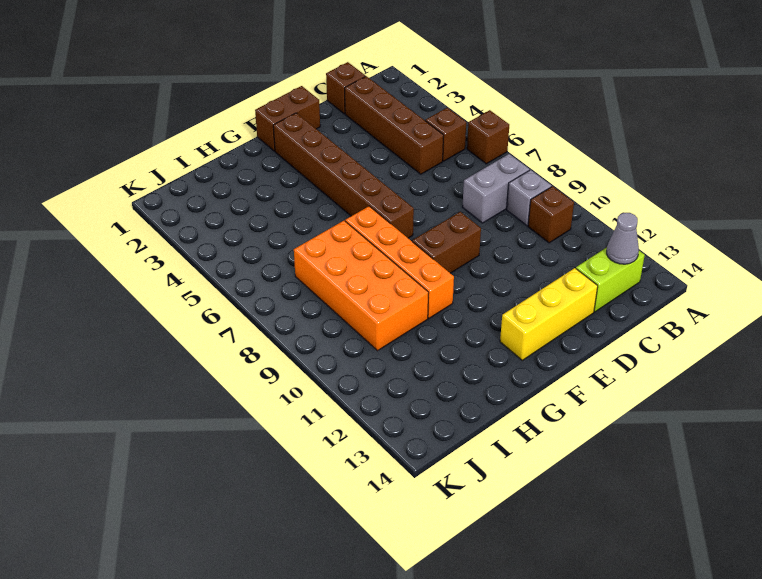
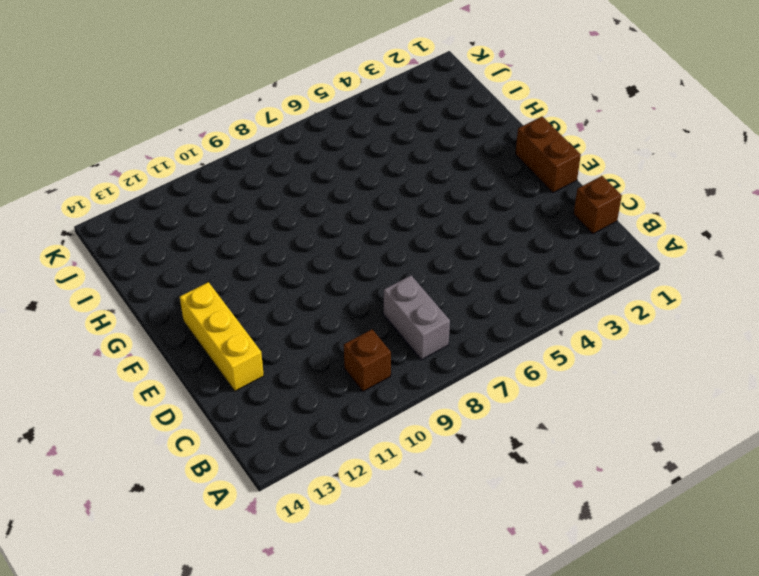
none -> brown brick A6 level 1
none -> brown brick B5 level 1
none -> grey brick B9 level 1

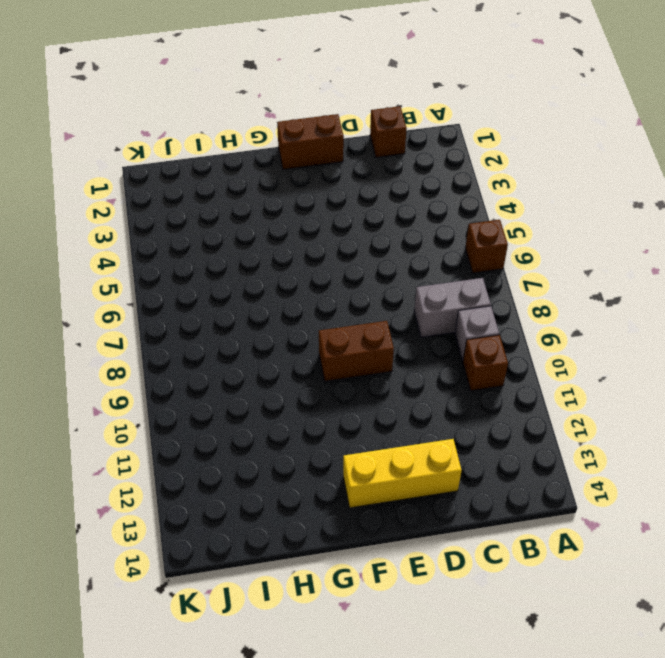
none -> brown brick B5 level 1
none -> lime brick B13:C13 level 1
none -> brown brick C2:C5 level 1

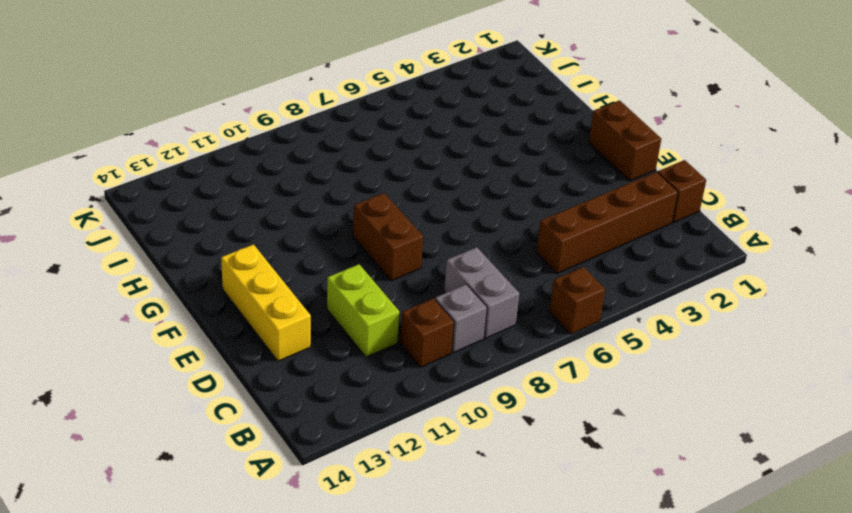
lime brick C11:D11 level 1 -> lime brick B13:C13 level 1
none -> brown brick B5 level 1
none -> brown brick F2:F7 level 1
none -> orange brick G7:G10 level 1

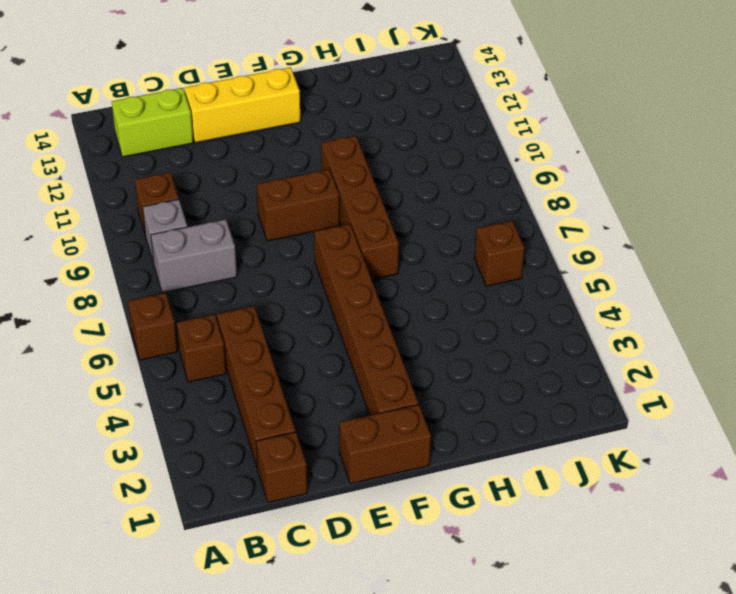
brown brick G7:G10 level 1 -> orange brick G7:G10 level 1
brown brick J6 level 1 -> none
none -> orange brick H7:I10 level 1
none -> grey cone B13 level 2

